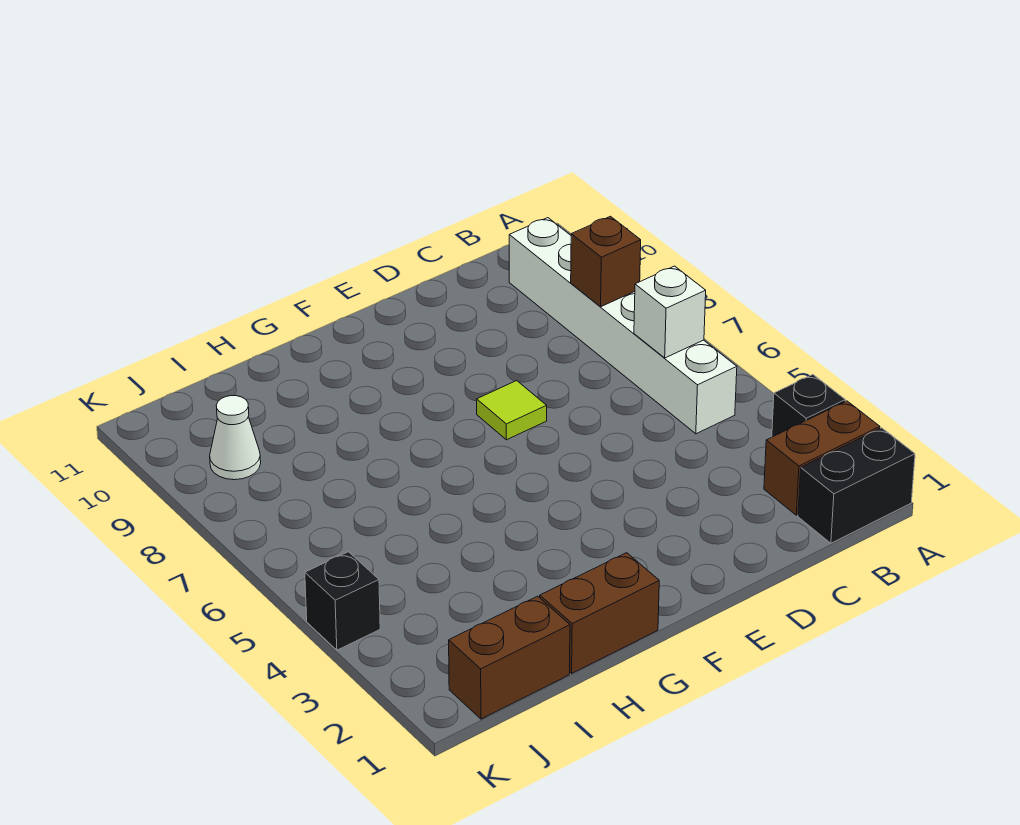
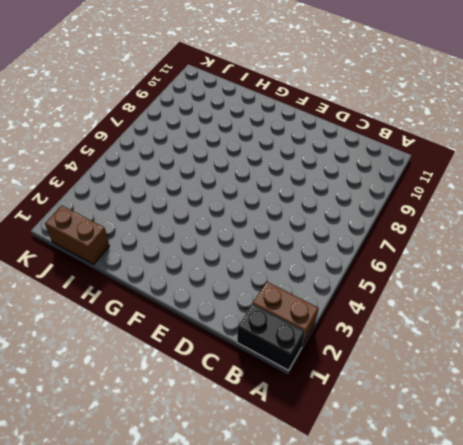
none -> black brick A3 level 1
none -> white brick B5:B10 level 1

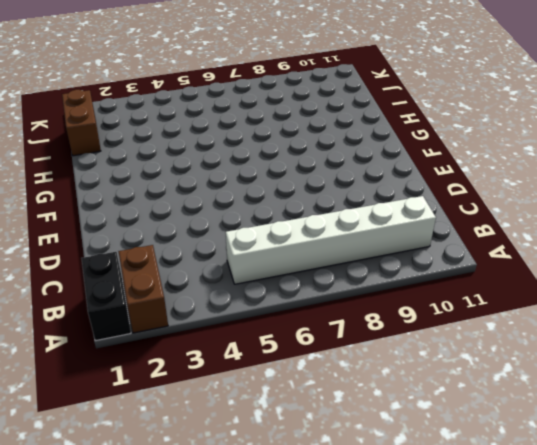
none -> black brick A3 level 1
none -> lime tile E7 level 1

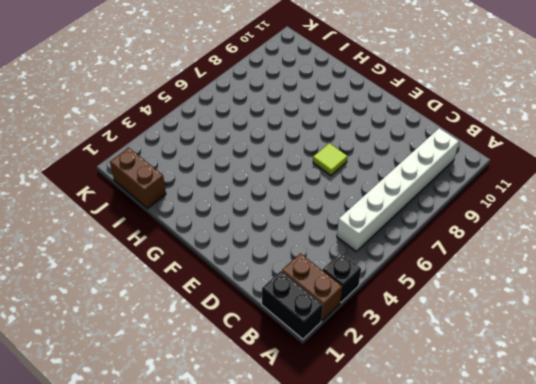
none -> brown brick G1:H1 level 1
none -> white cone J9 level 1

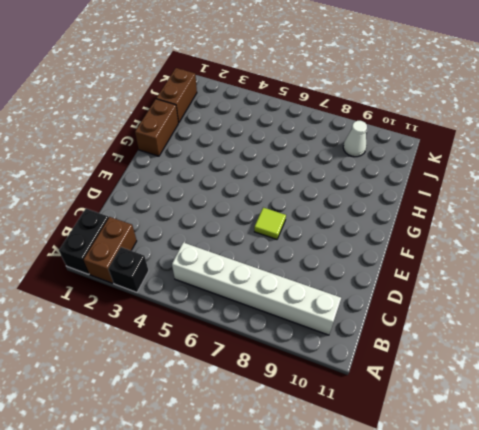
none -> black brick K4 level 1
none -> white brick B6 level 2

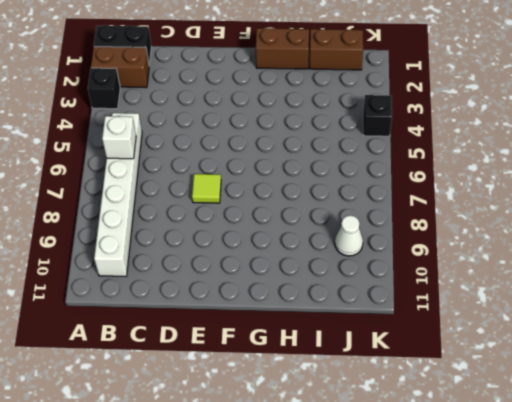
none -> brown brick B8 level 2

